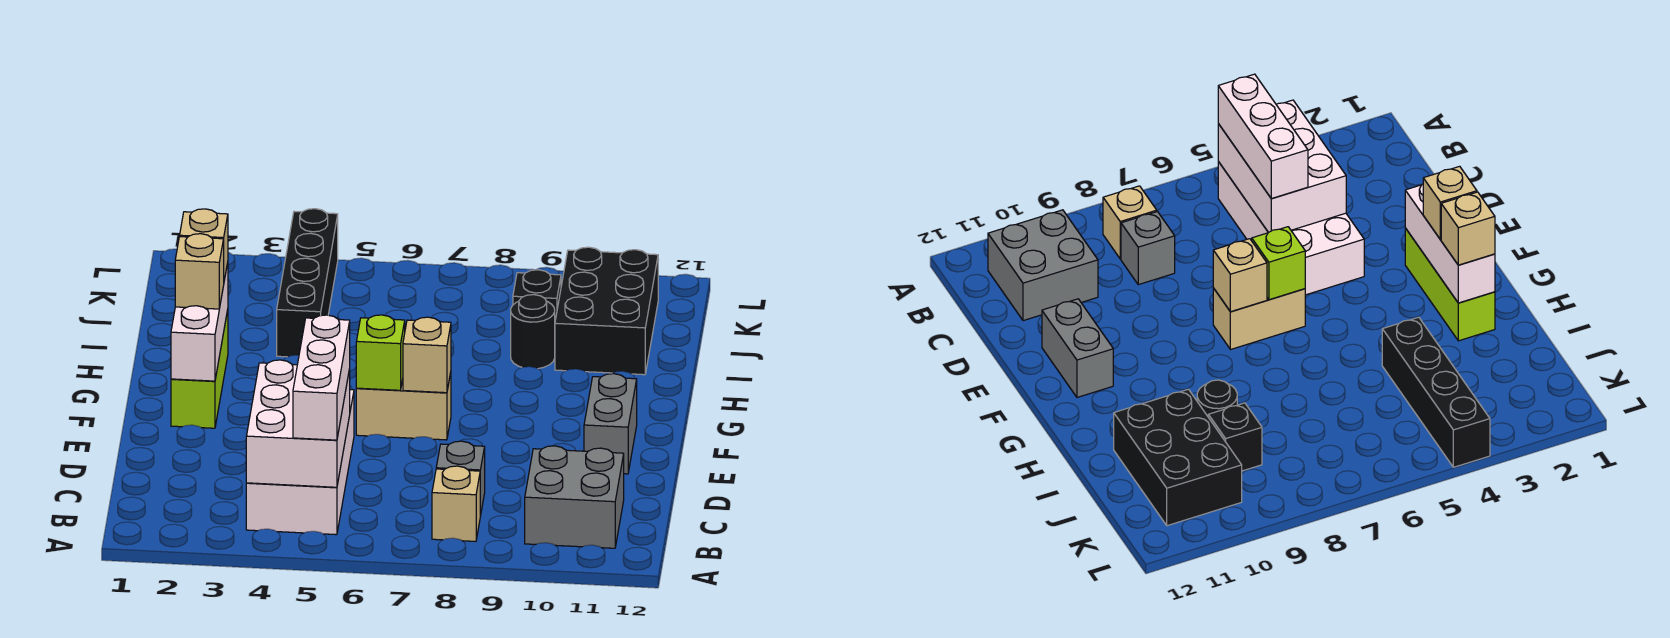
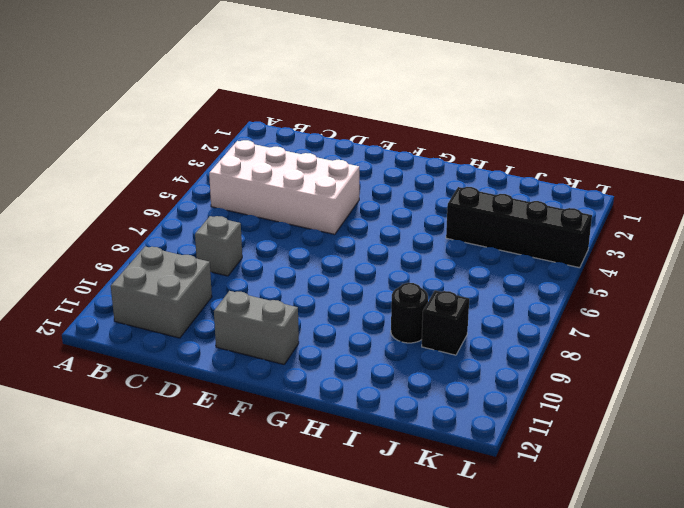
none -> tan brick B8 level 1
none -> lime brick F2:H2 level 1
none -> tan brick F6:F7 level 1

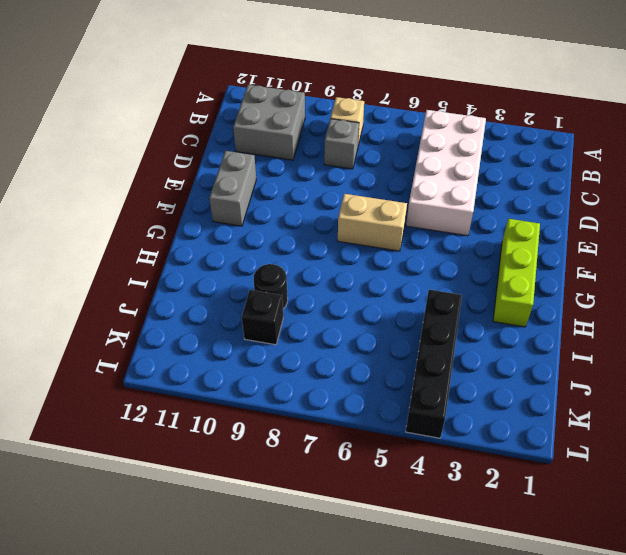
none -> black brick I10:K11 level 1
none -> white brick B4:D5 level 2
none -> white brick F2:H2 level 2

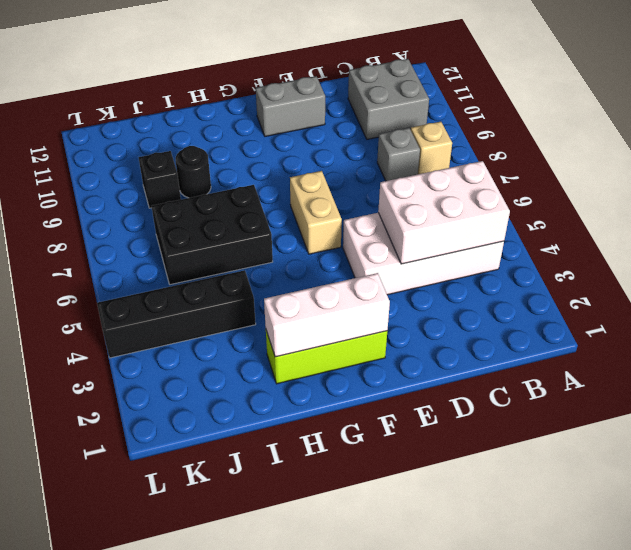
black brick H6:J7 level 1 -> black brick I10:K11 level 1
none -> lime brick F6 level 2
none -> tan brick F7 level 2
none -> white brick B5:D5 level 3

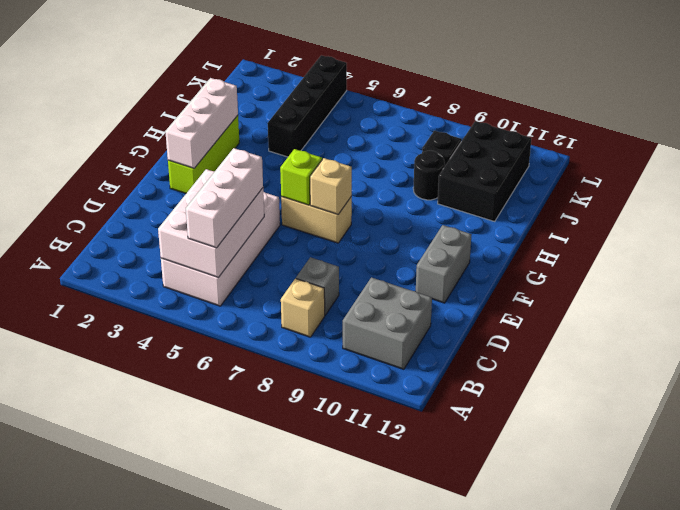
none -> tan brick G2 level 3
none -> tan brick H2 level 3

